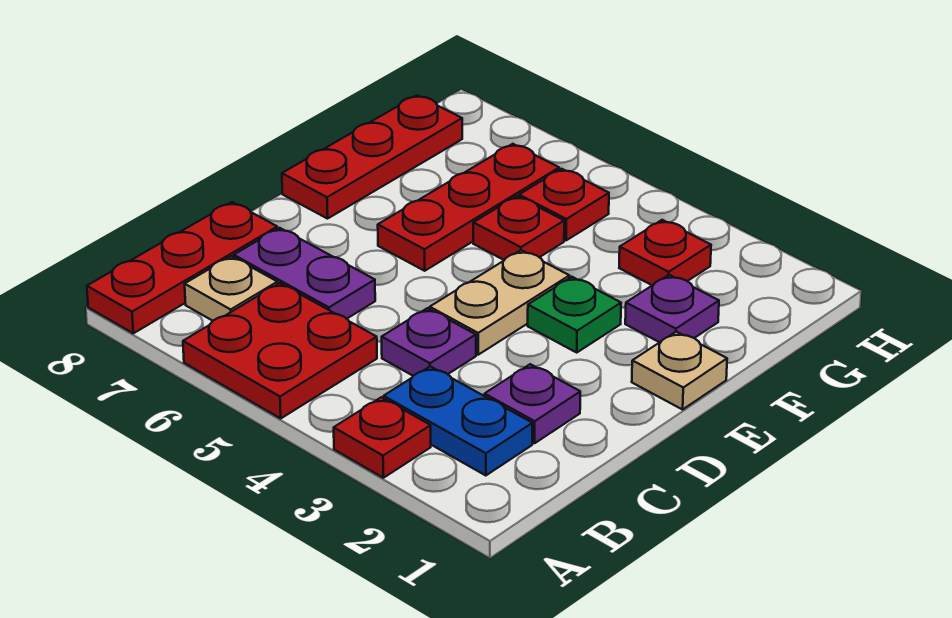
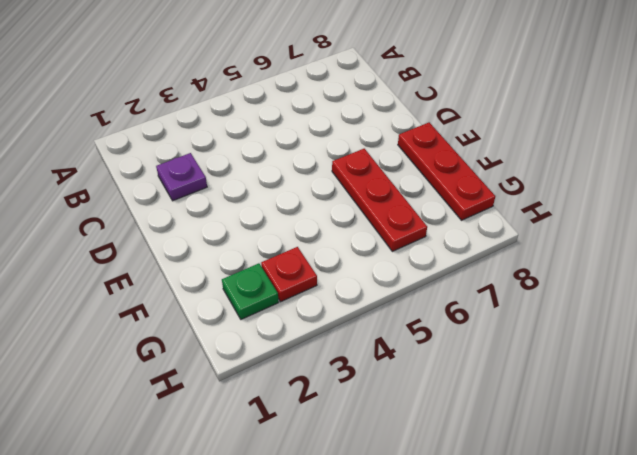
green plate G2 level 1 -> green plate E3 level 1
none -> red plate A3 level 1
none -> red plate A5:B6 level 1
none -> red plate A8:C8 level 1

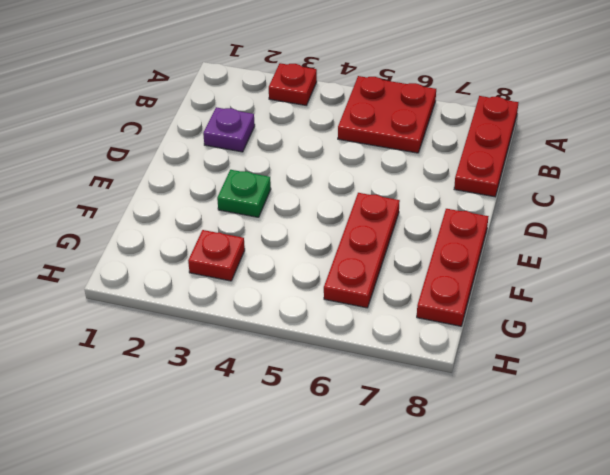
none -> blue plate B2:B3 level 1
none -> tan plate B7 level 1
none -> purple plate C4 level 1

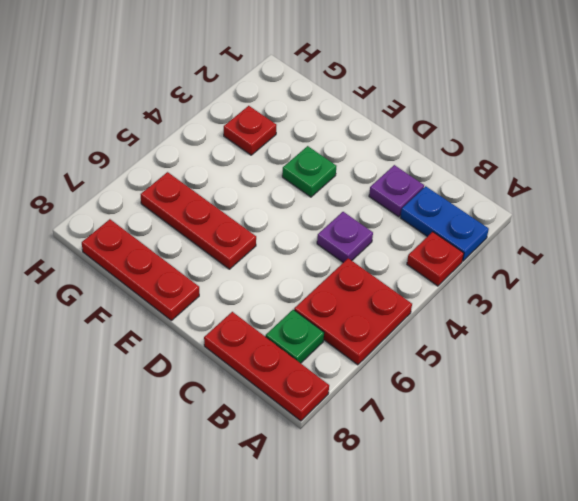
blue plate A2:B2 level 1 -> blue plate B2:B3 level 1
green plate B7 level 1 -> tan plate B7 level 1
none -> purple plate C6:C7 level 1
none -> tan plate D4:E4 level 1
none -> tan plate E1 level 1

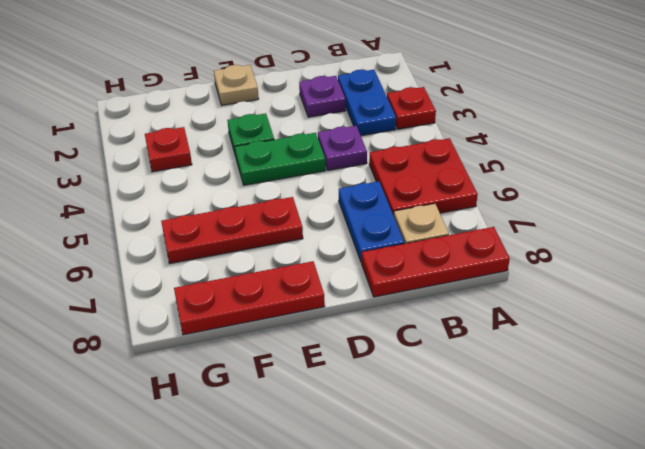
blue plate C6:C7 level 1 -> purple plate C6:C7 level 1
green plate D4:E4 level 1 -> tan plate D4:E4 level 1
none -> purple plate F2 level 1
none -> red plate F5 level 1
none -> red plate G5 level 1

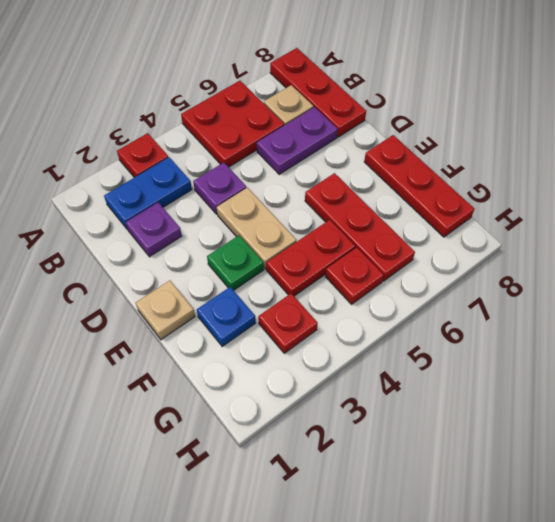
blue plate F2 level 1 -> purple plate F2 level 1
red plate F4:F5 level 1 -> red plate F5 level 1

